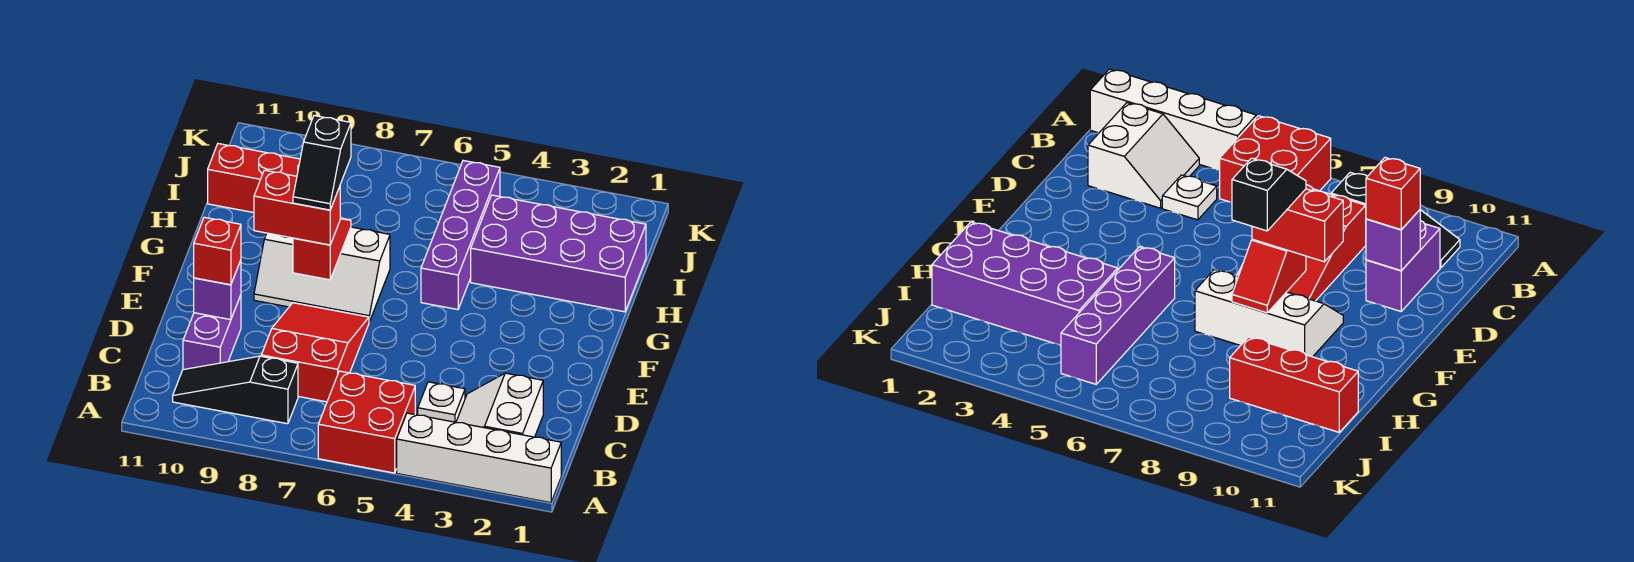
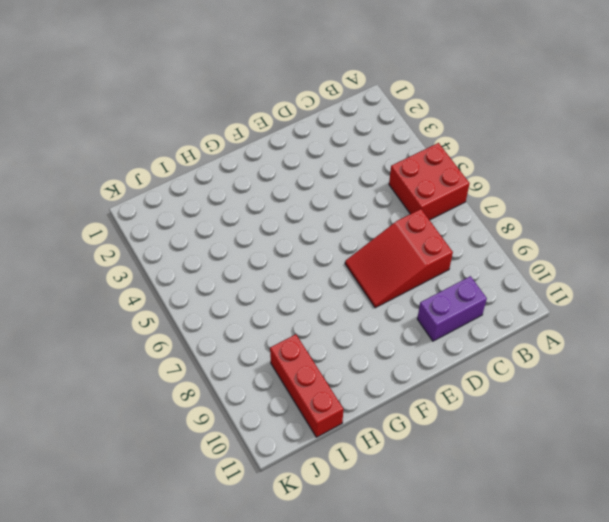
none -> white brick A1:A4 level 1
none -> white slope B2:C3 level 1 top 2
none -> black slope B8:B10 level 1 top 8

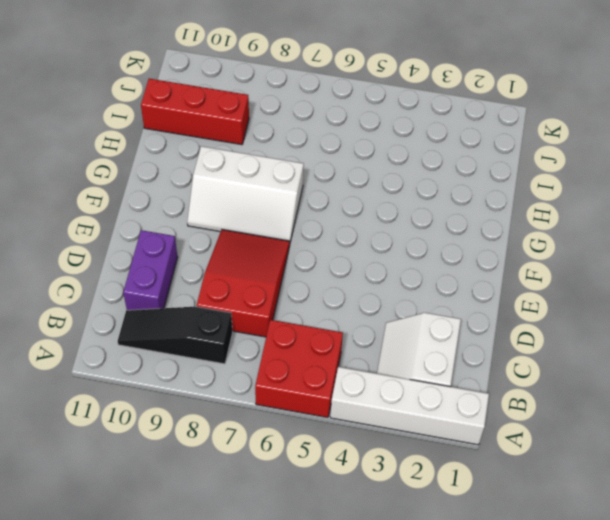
none -> white plate C4 level 1
none -> purple brick G5:J5 level 1
none -> purple brick H1:I4 level 1

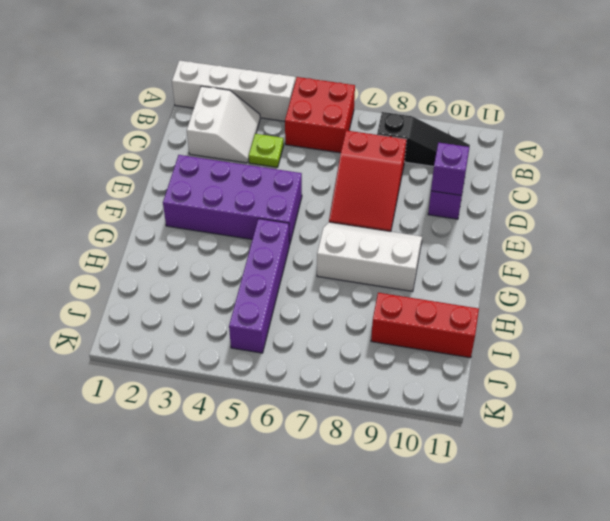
lime plate C4 level 1 -> white plate C4 level 1
purple brick E2:F5 level 1 -> purple brick H1:I4 level 1
none -> red slope F8:G8 level 2 top F
none -> red brick D10 level 3
none -> red brick F8:F9 level 3

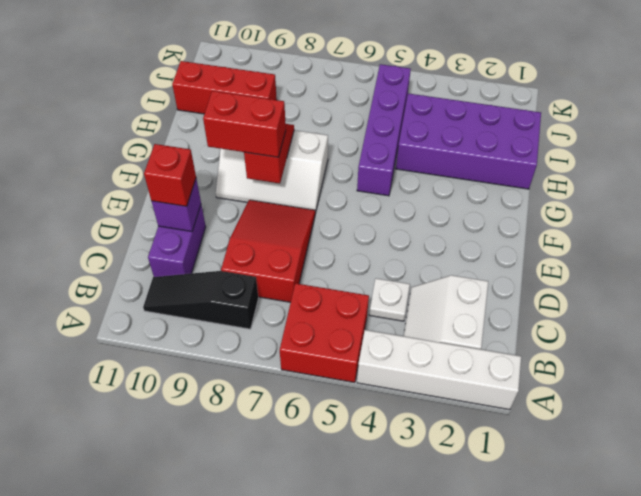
none -> black slope F8:G8 level 4 top G

